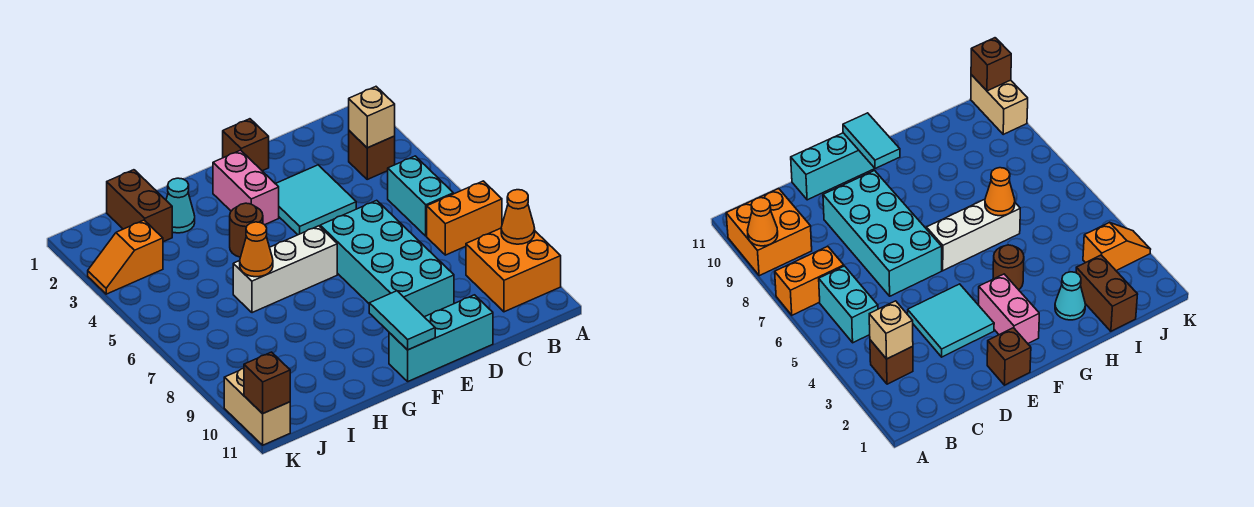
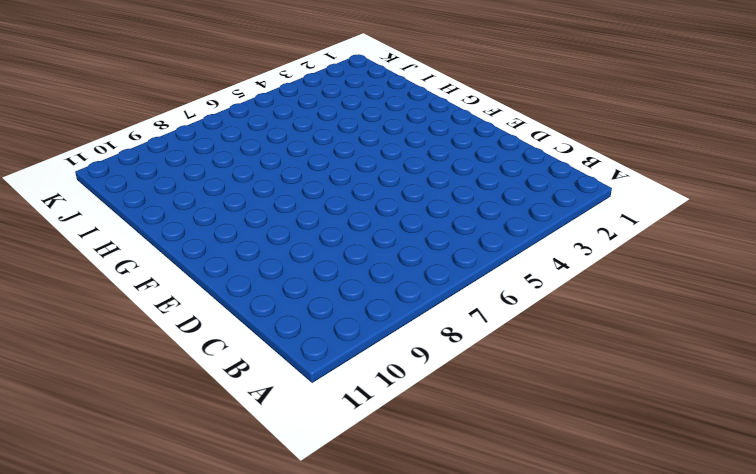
none -> orange brick A7:B7 level 1
none -> orange brick A9:B10 level 1
none -> brown brick B3 level 1

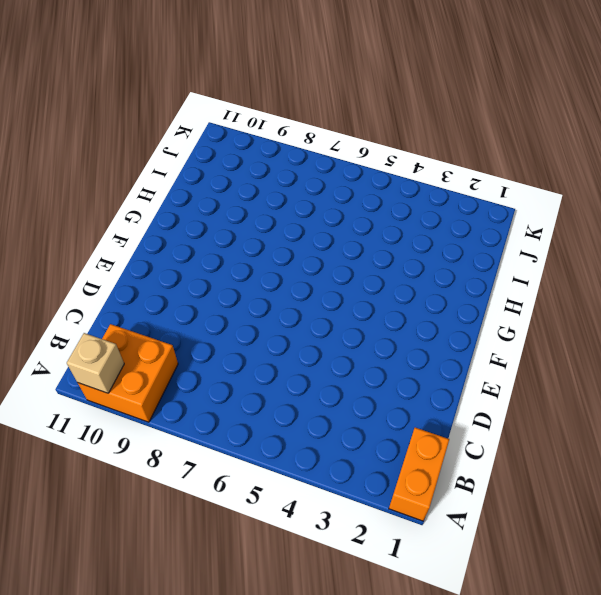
orange brick A1:B1 level 1 -> orange brick A7:B7 level 1
tan brick A10 level 2 -> tan brick B3 level 2
none -> brown brick B3 level 1
none -> cyan brick B5:B6 level 1
none -> cyan tile D3:E4 level 1

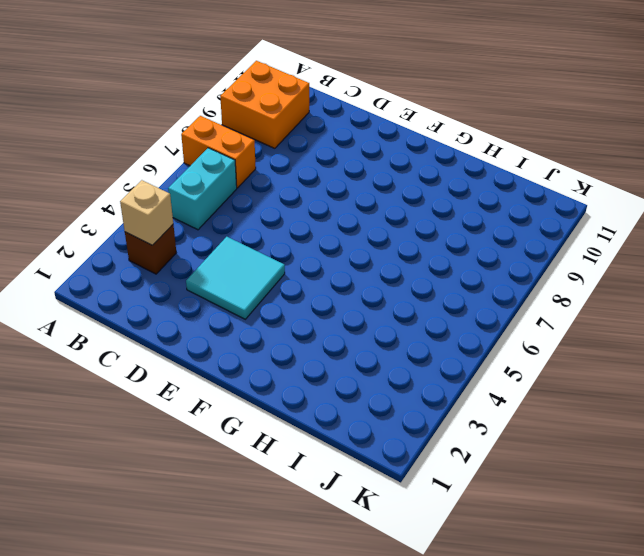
none -> cyan brick D6:E9 level 1
none -> cyan brick D11:F11 level 1
none -> brown brick E1 level 1

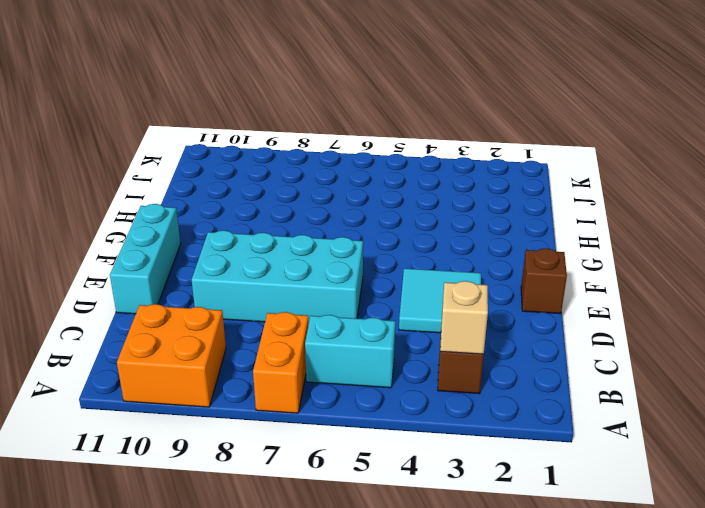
none -> pink brick F2:F3 level 1
none -> white brick F6:H6 level 1
none -> brown round brick G4 level 1

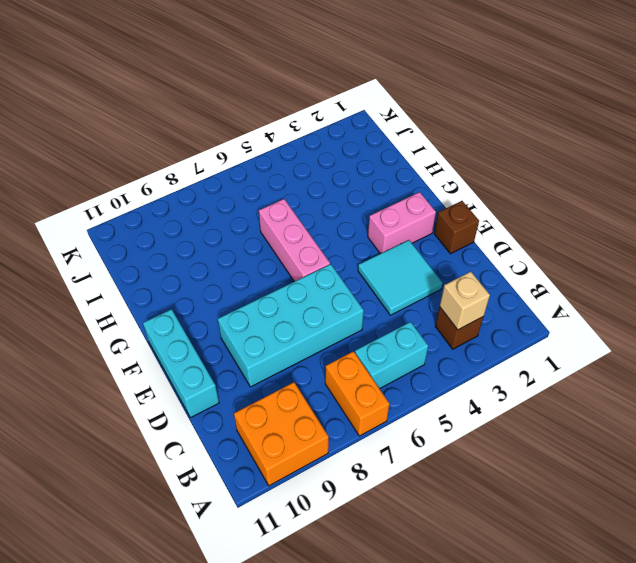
pink brick F6:H6 level 1 -> white brick F6:H6 level 1
none -> brown round brick G4 level 1
none -> cyan cone H2 level 1
none -> brown brick I1:I2 level 1

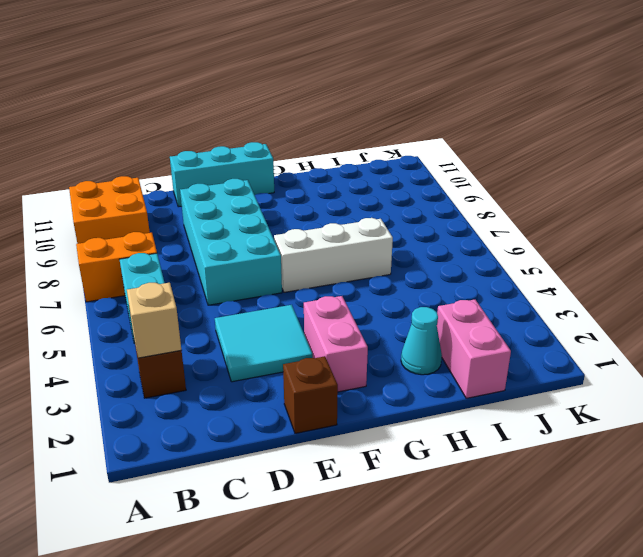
pink brick I1:I2 level 1 -> brown brick I1:I2 level 1
none -> brown round brick G4 level 1
none -> orange slope J3:K3 level 1 top J
none -> tan brick K10:K11 level 1

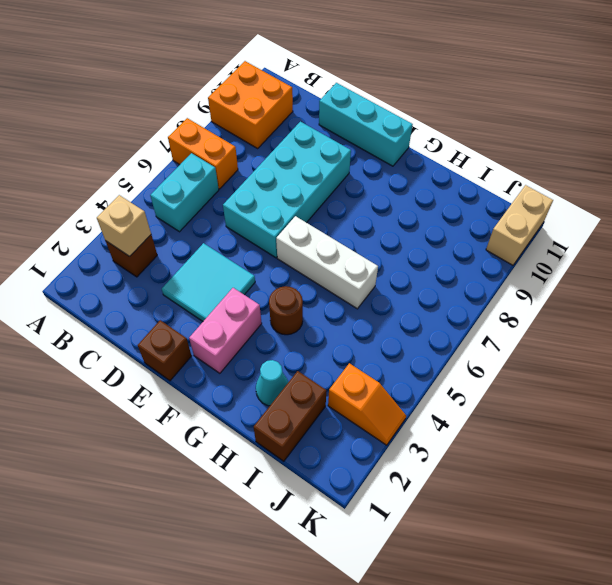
none -> orange cone A9 level 2
none -> cyan tile F10:F11 level 2
none -> orange cone H6 level 2

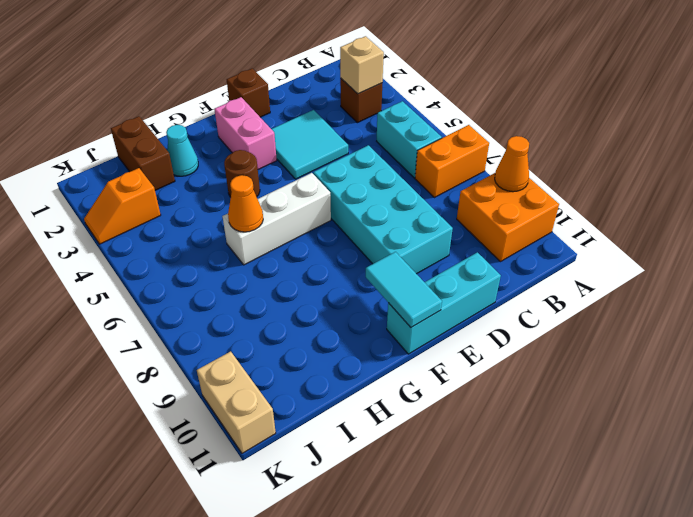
none -> brown brick K11 level 2

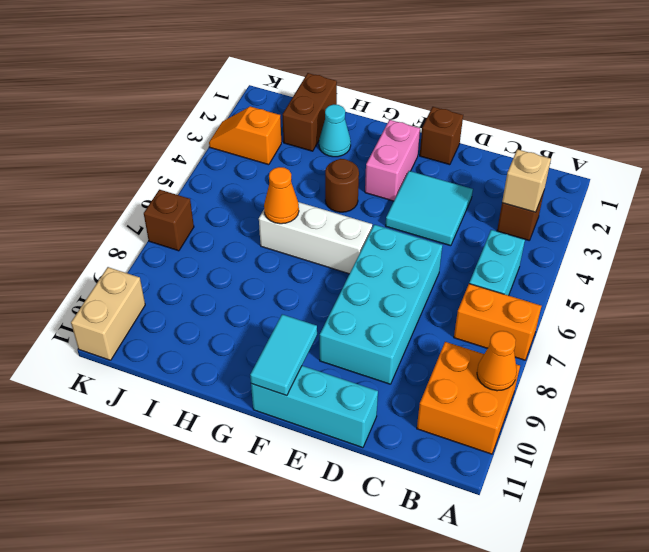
brown brick K7 level 1 -> brown brick K11 level 2

